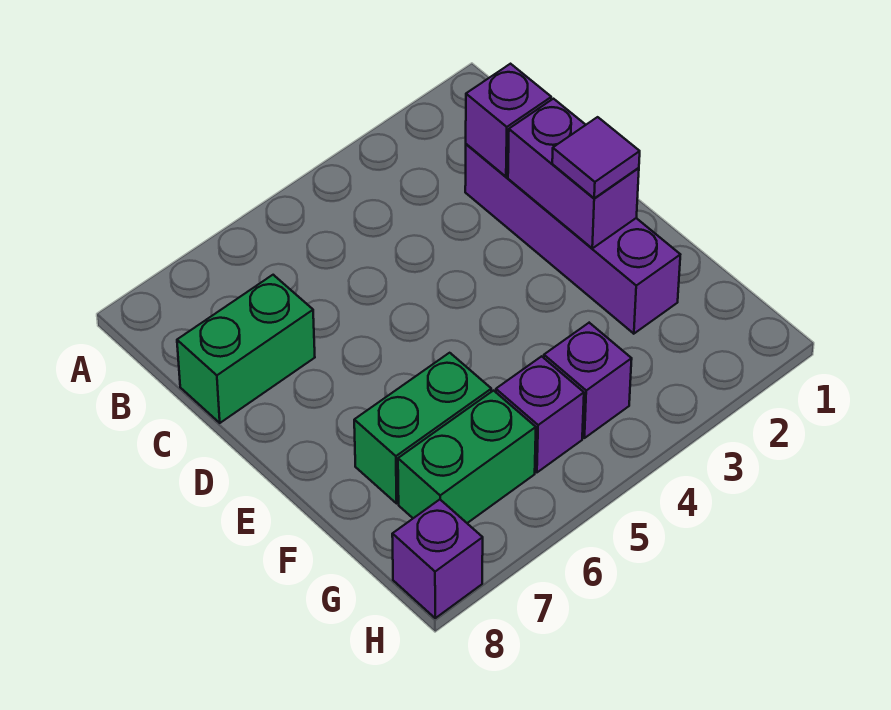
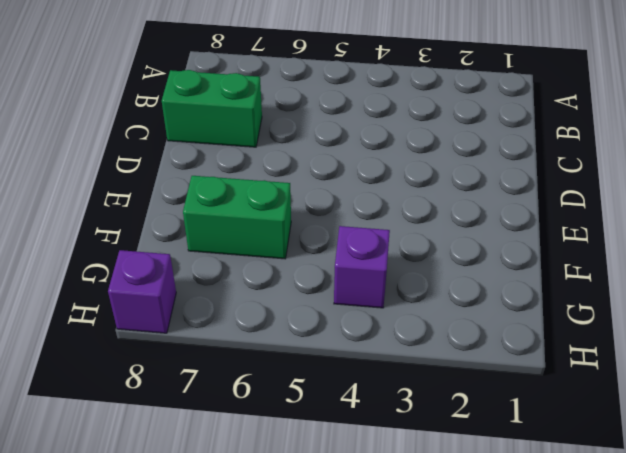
none -> purple brick C2:F2 level 1
none -> purple brick G5 level 1

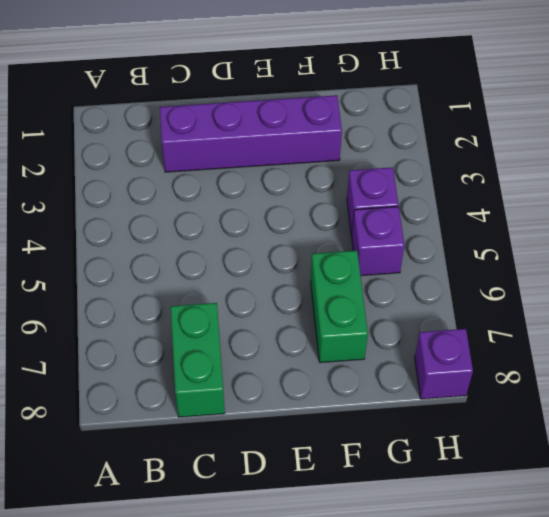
none -> green brick G6:G7 level 1
none -> purple brick C2 level 2

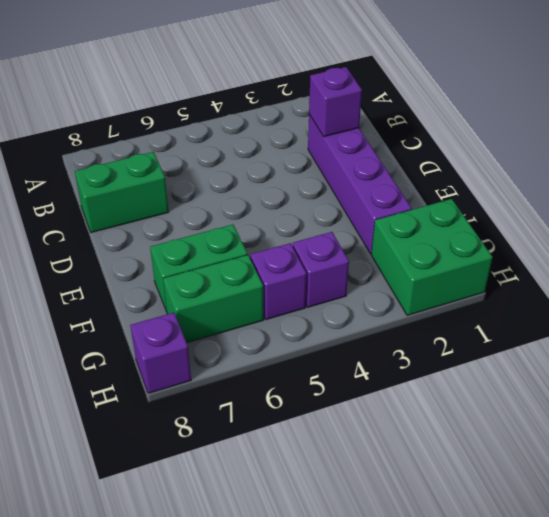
green brick G1:H2 level 1 -> none
none -> purple brick D2:E2 level 2
none -> purple tile E2 level 3

